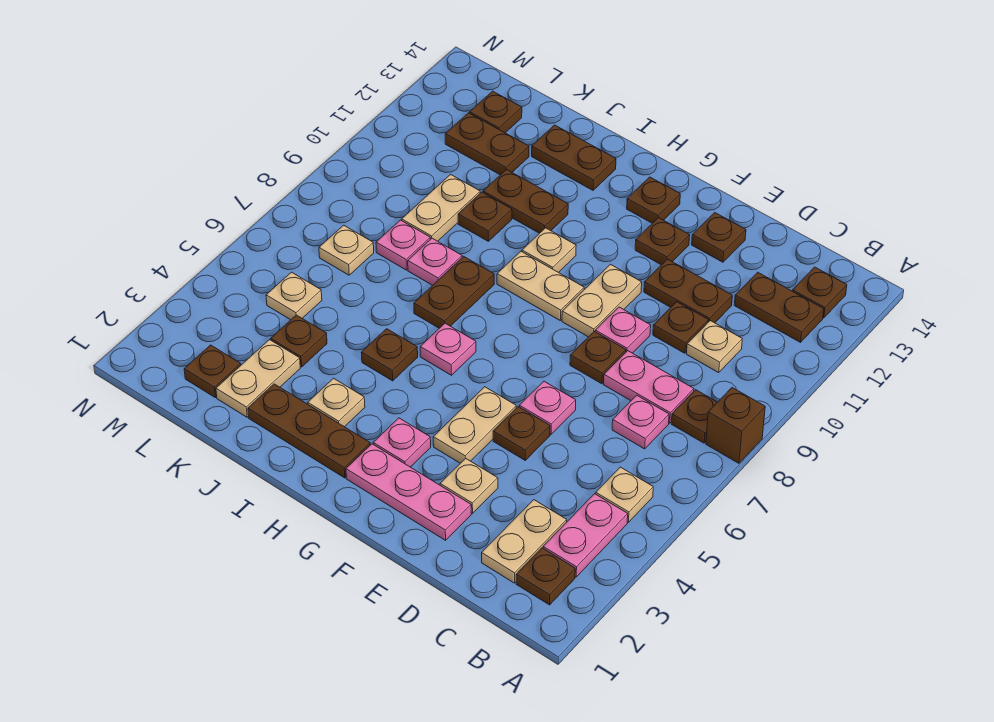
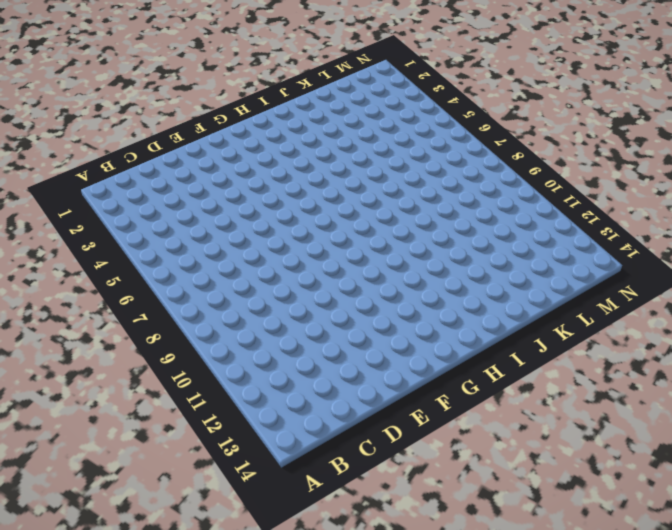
none -> brown brick A8 level 1
none -> brown plate B2 level 1
none -> pink plate B3:B4 level 1
none -> tan plate B5 level 1

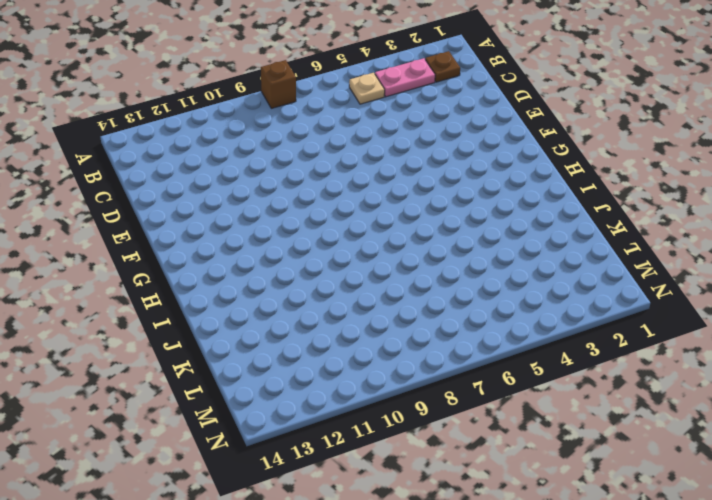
none -> brown plate B8 level 1
none -> brown plate B12:C12 level 1
none -> brown plate B13 level 1
none -> tan plate C2:C3 level 1

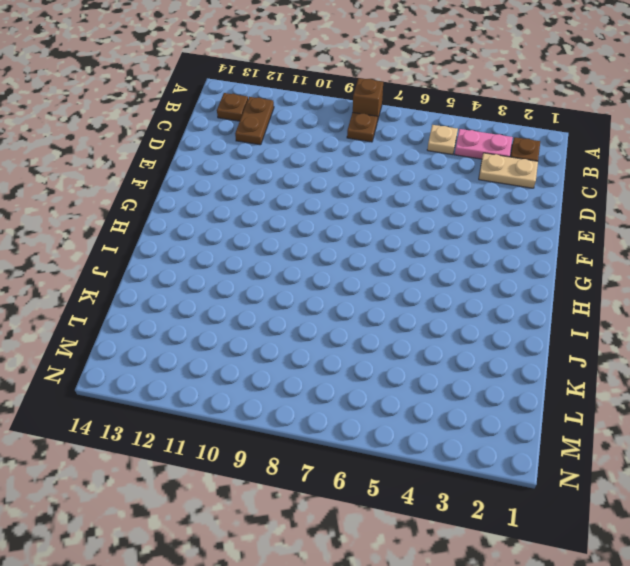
none -> pink plate C7 level 1
none -> pink plate C8:D8 level 1
none -> tan plate C10 level 1
none -> brown plate D10 level 1

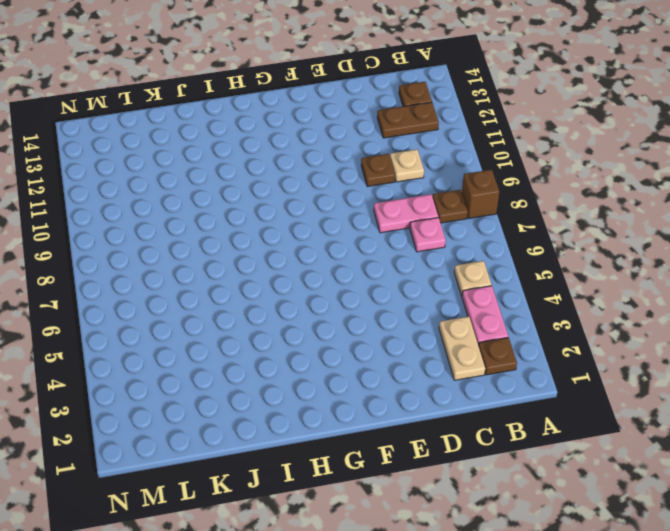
none -> brown plate D11:E11 level 1
none -> pink plate E2:G2 level 1
none -> tan plate E3 level 1
none -> brown plate E5 level 1

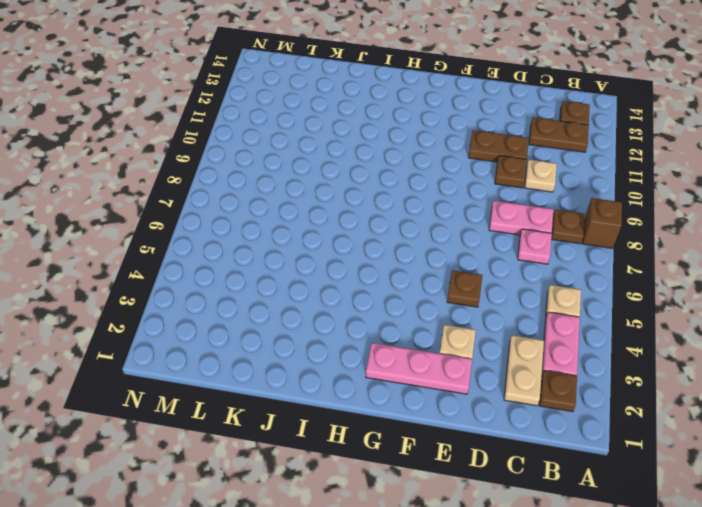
none -> pink plate E6 level 1
none -> brown plate E8 level 1
none -> pink plate E9 level 1
none -> brown plate E13 level 1

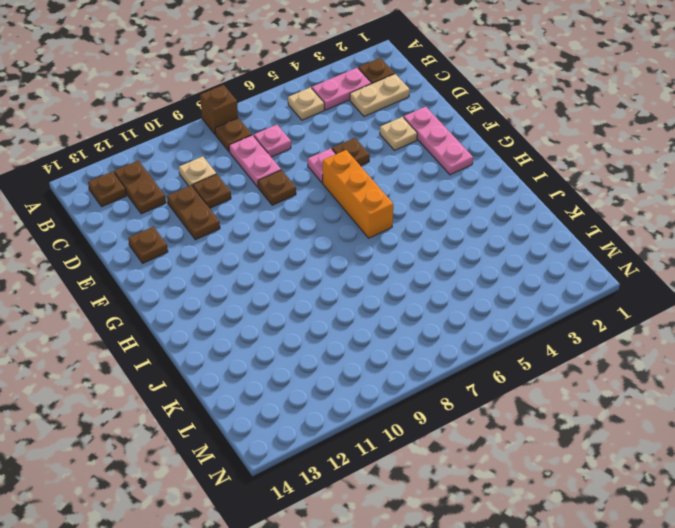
orange brick F6:H6 level 1 -> pink plate H6 level 1
none -> pink plate E9 level 1
none -> tan plate F4:F5 level 1
none -> tan plate F9:F10 level 1
none -> brown plate F12 level 1

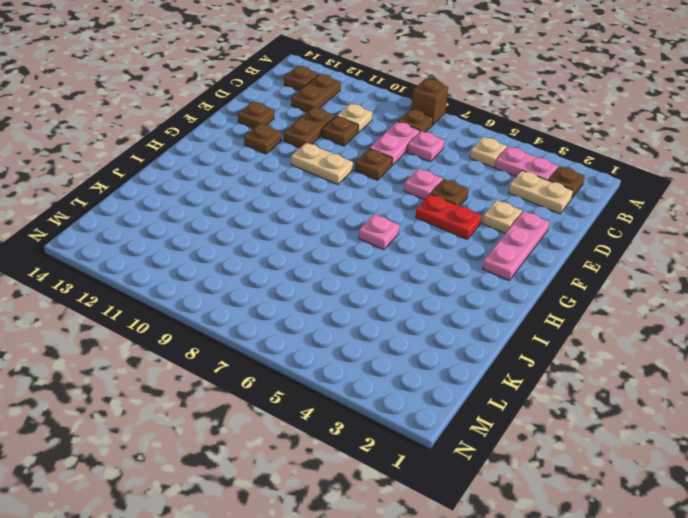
red plate F4:F5 level 1 -> tan plate F4:F5 level 1
none -> pink plate E9 level 1
none -> pink plate G3 level 1
none -> tan plate G9:H9 level 1
none -> brown plate G13 level 1

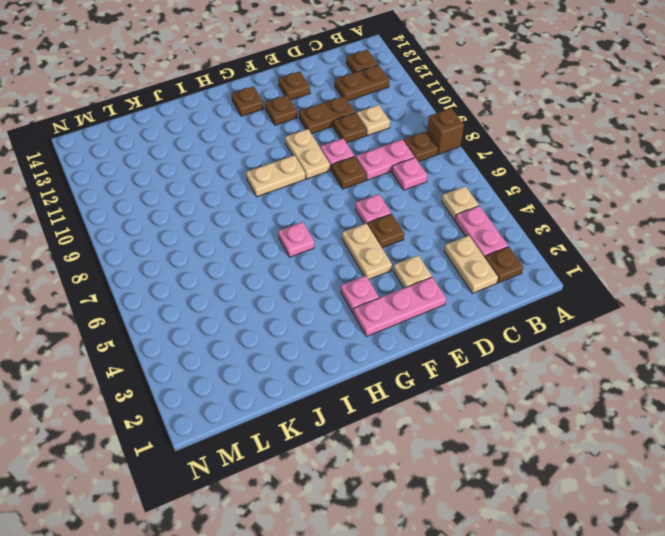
none -> brown plate H2:J2 level 1
none -> tan plate H10 level 1
none -> tan plate I3 level 1
none -> brown plate I5 level 1

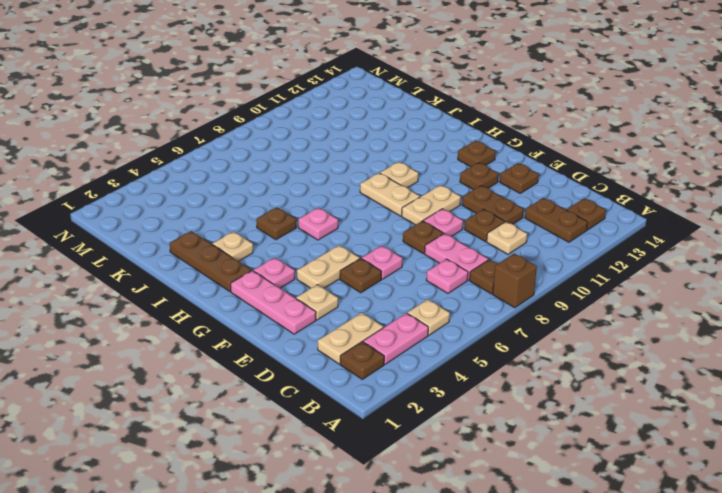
none -> brown plate I7:I8 level 1
none -> brown plate I11:J11 level 1
none -> brown plate I13:J13 level 1
none -> pink plate J8 level 1

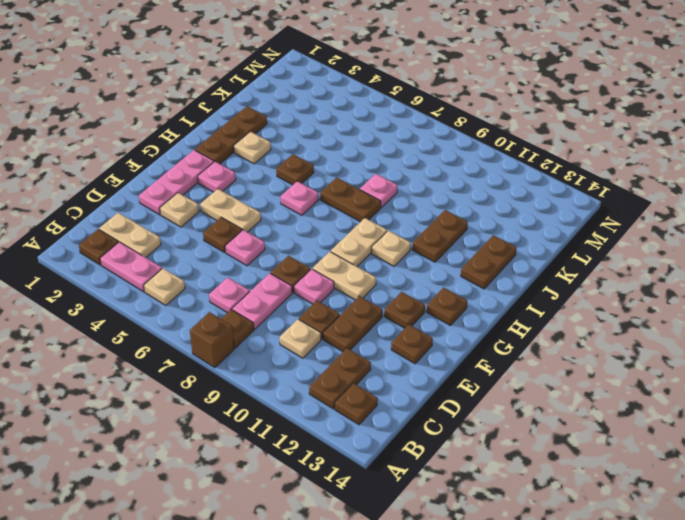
none -> brown plate J10 level 1
none -> tan plate K2:K3 level 1
none -> brown plate K4 level 1
none -> pink plate K8 level 1

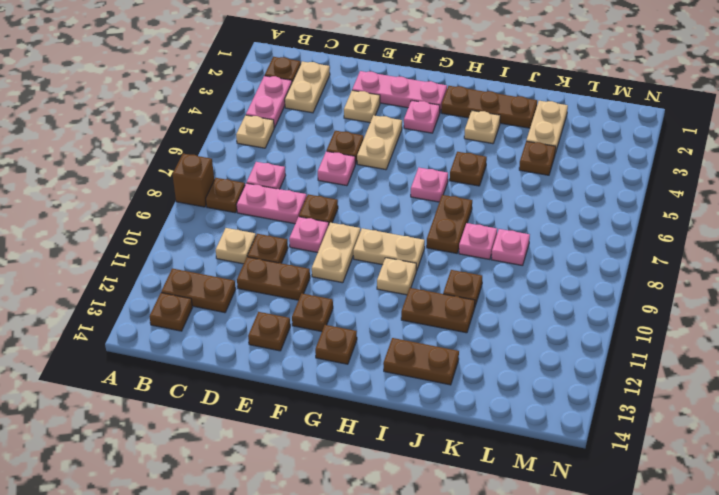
none -> tan plate K9:K10 level 1
none -> brown plate K12:L12 level 1
none -> brown plate L2 level 1
none -> tan plate L5 level 1

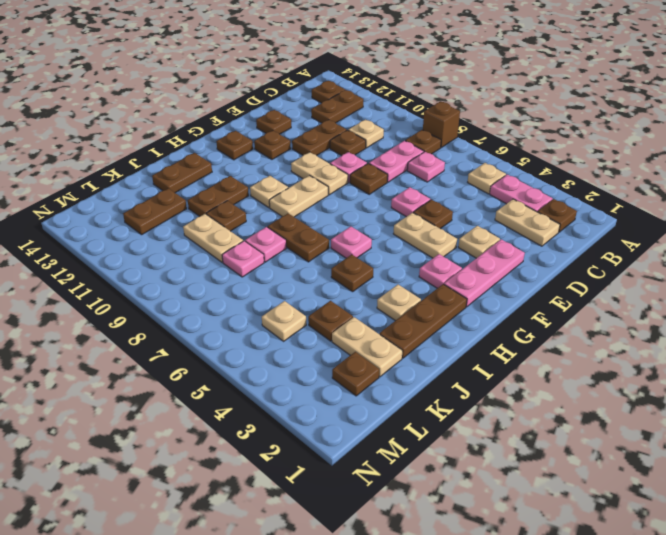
none -> tan plate L7 level 1
none -> brown plate L13 level 1

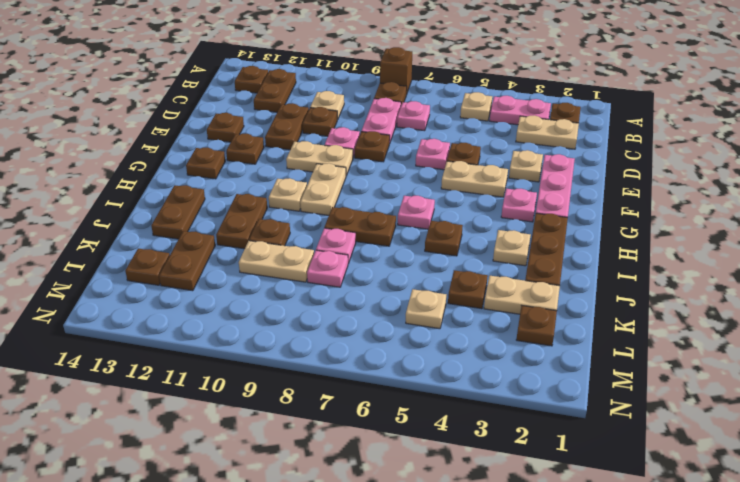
none -> tan plate L7 level 1

